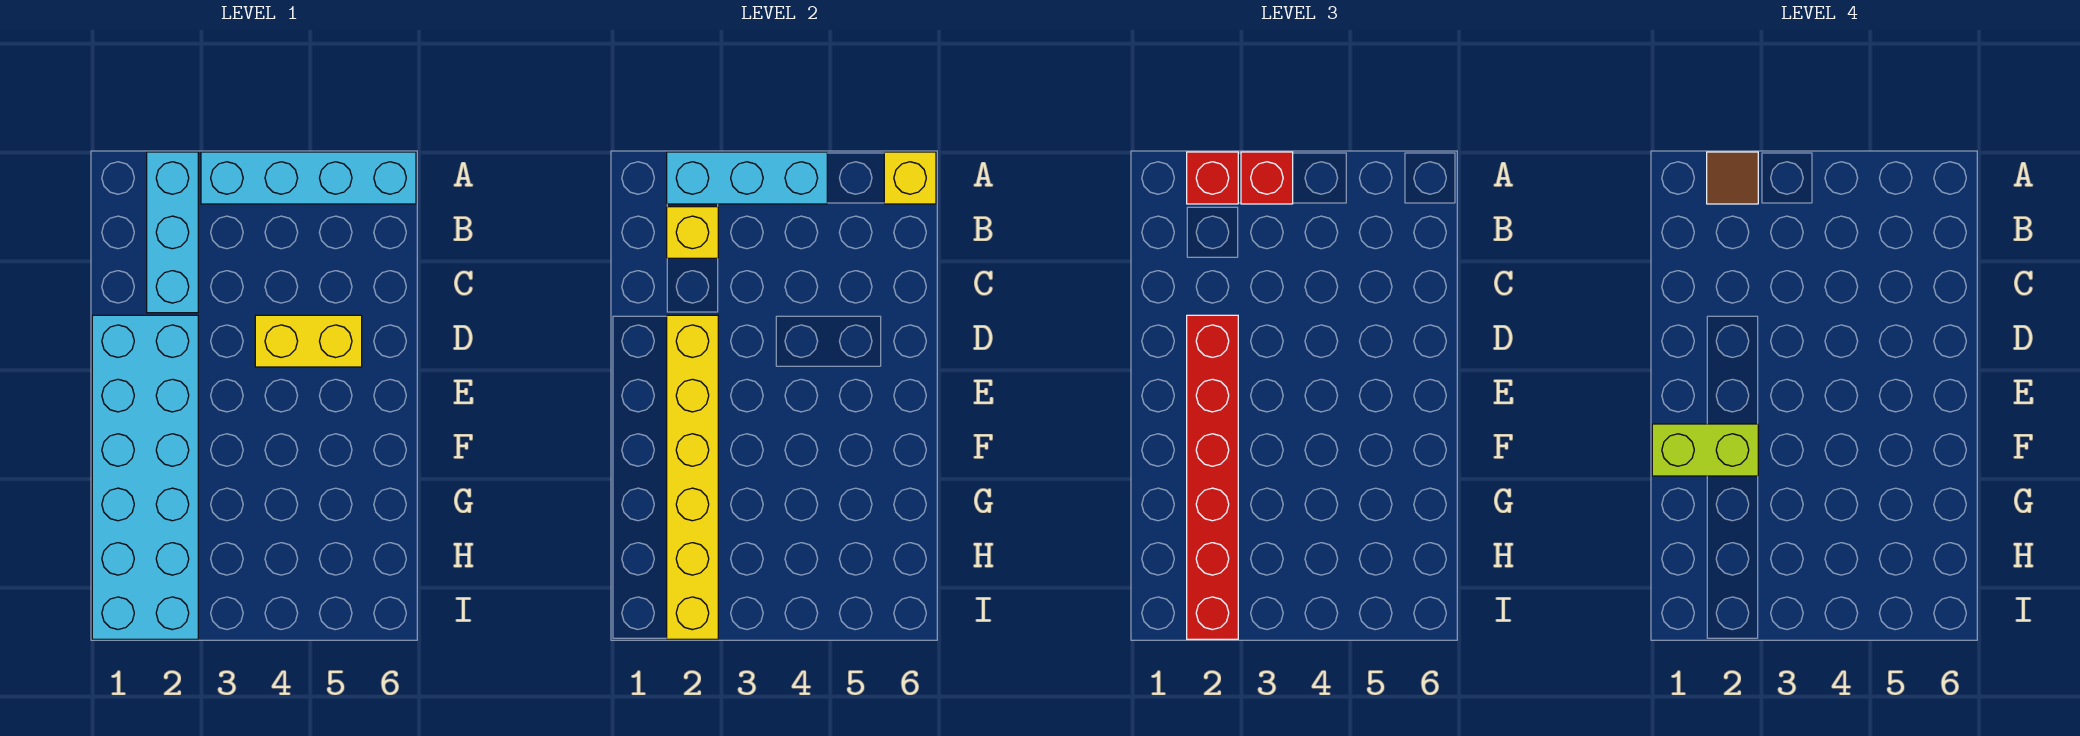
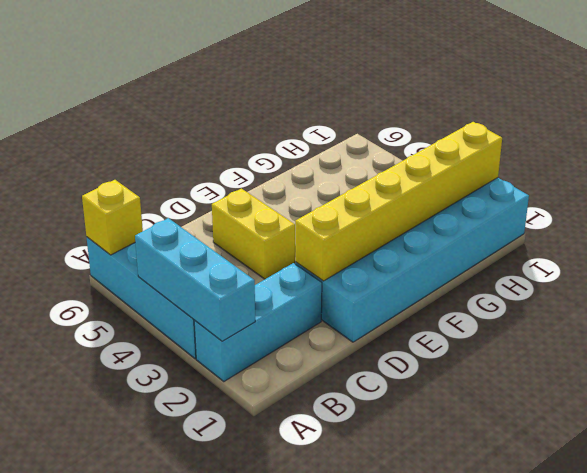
none -> yellow brick B2 level 2
none -> red brick A2 level 3
none -> red brick A3 level 3

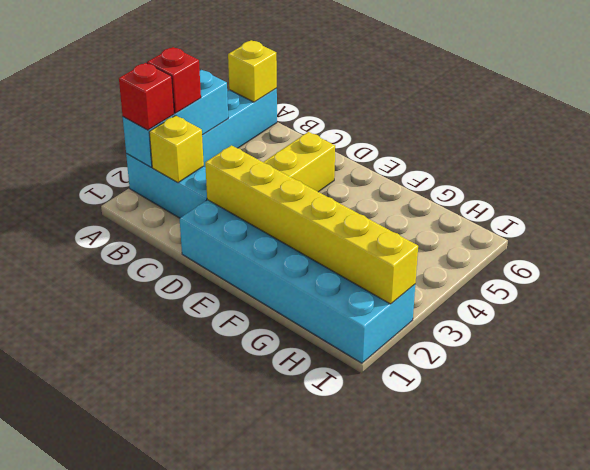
none -> red brick D2:I2 level 3
none -> brown tile A2 level 4
none -> lime brick F1:F2 level 4

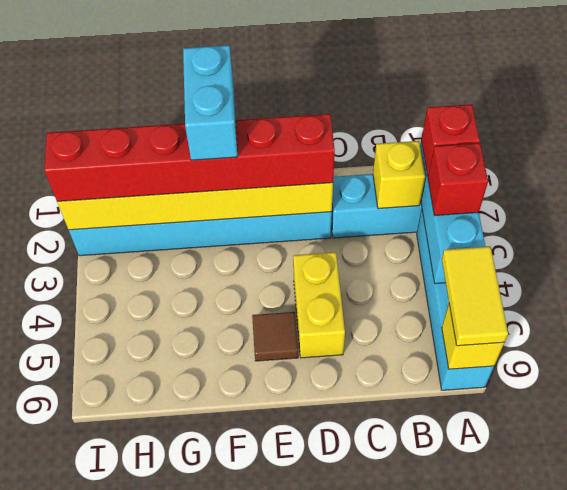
yellow tile A5:A6 level 3 -> none
brown tile E5 level 1 -> brown tile A2 level 4
cyan brick F1:F2 level 4 -> lime brick F1:F2 level 4

